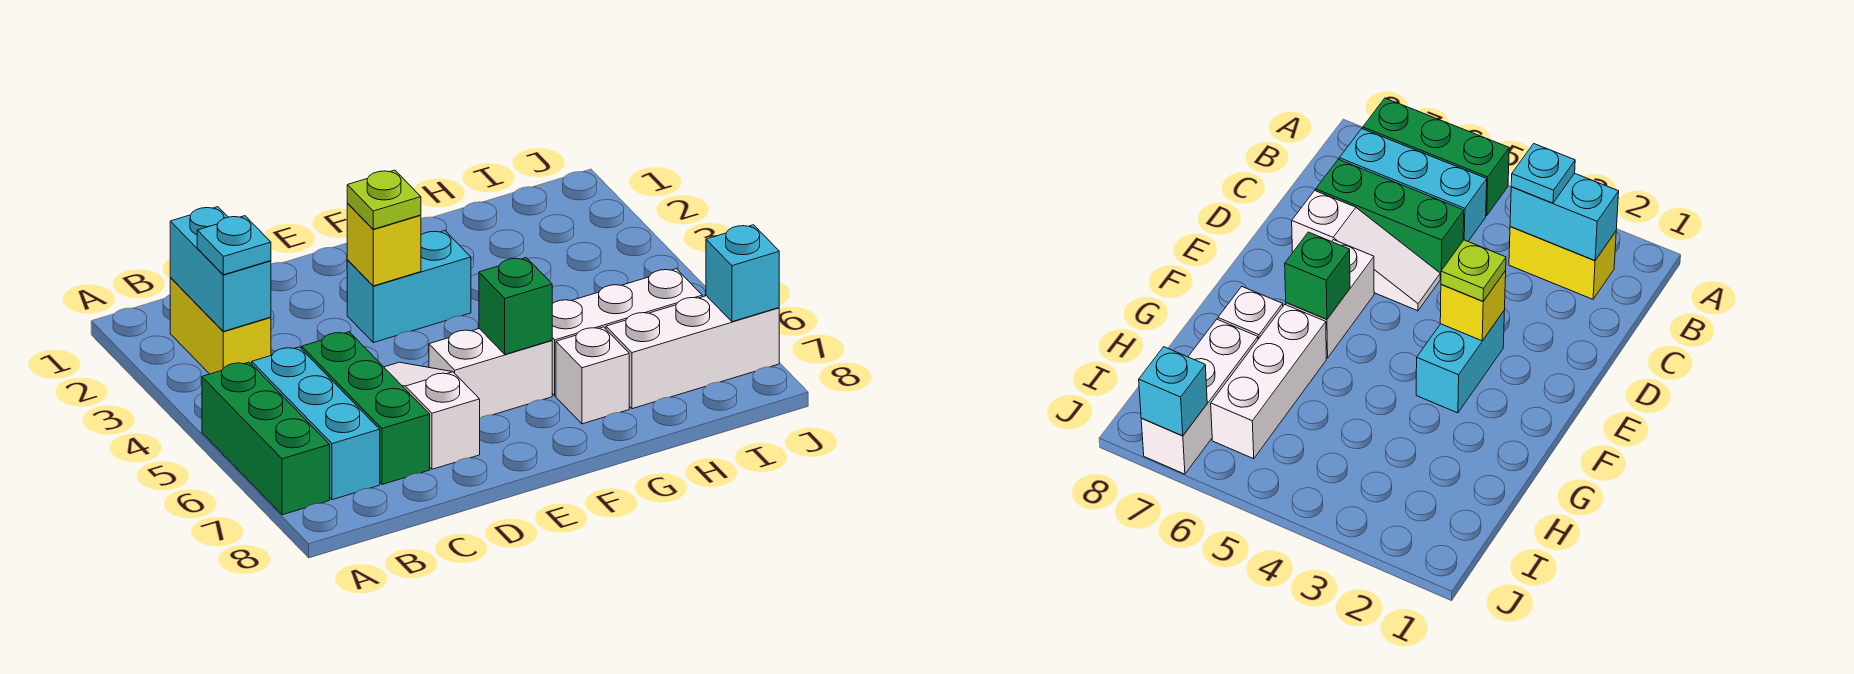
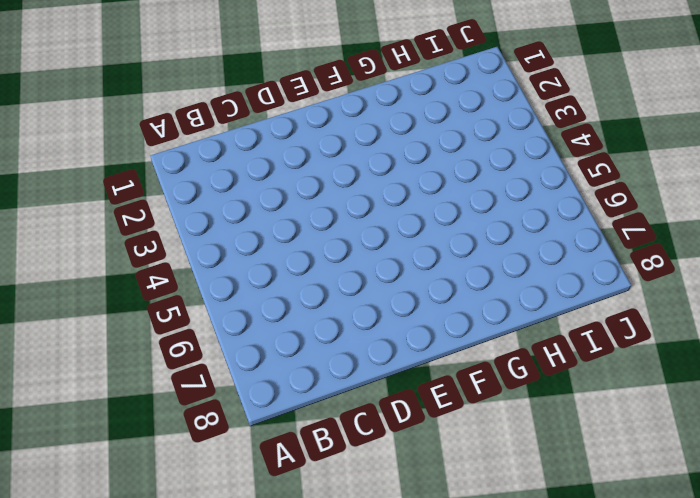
none -> green brick A5:A7 level 1
none -> yellow brick B2:B3 level 1
none -> cyan brick B5:B7 level 1

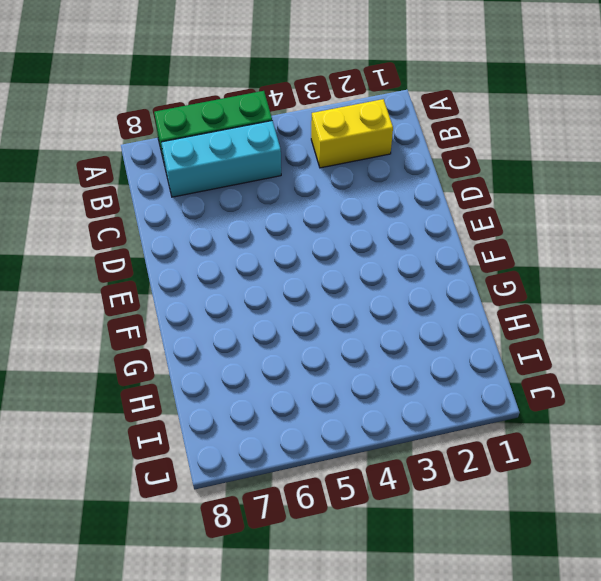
none -> green brick C5:C7 level 1
none -> white slope D5:D7 level 1 top 7
none -> cyan brick E3:F3 level 1

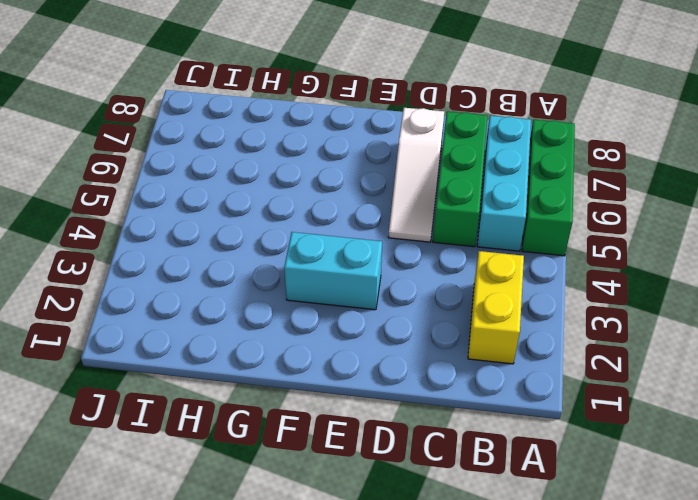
none -> white brick E6:F6 level 1
none -> white brick G6:I6 level 1
none -> white brick G7 level 1

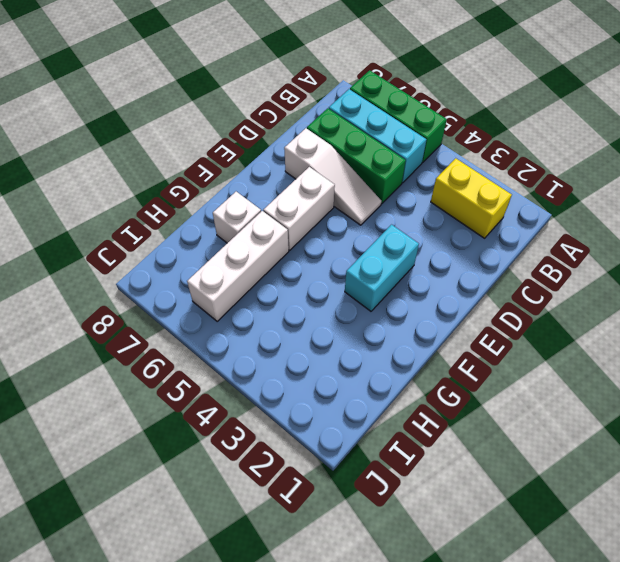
none -> white brick H7:J7 level 1
none -> cyan brick B2:B3 level 2
none -> yellow brick E3 level 2

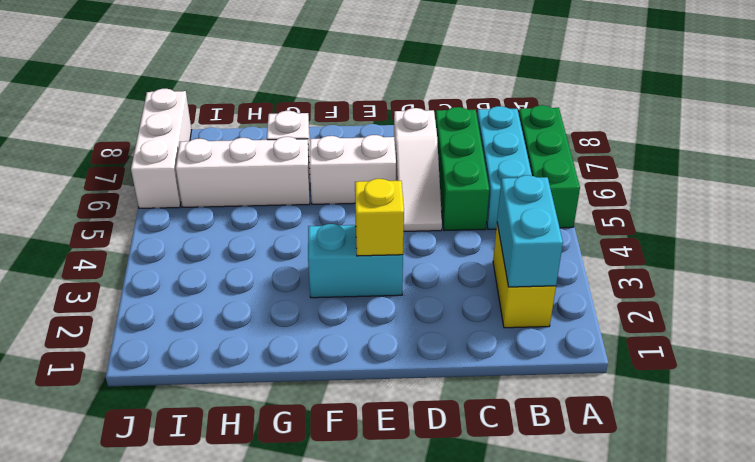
white brick J6:J8 level 1 -> white brick H7:J7 level 1
none -> green brick F6 level 2
none -> cyan brick J7 level 2
none -> cyan plate B3 level 3

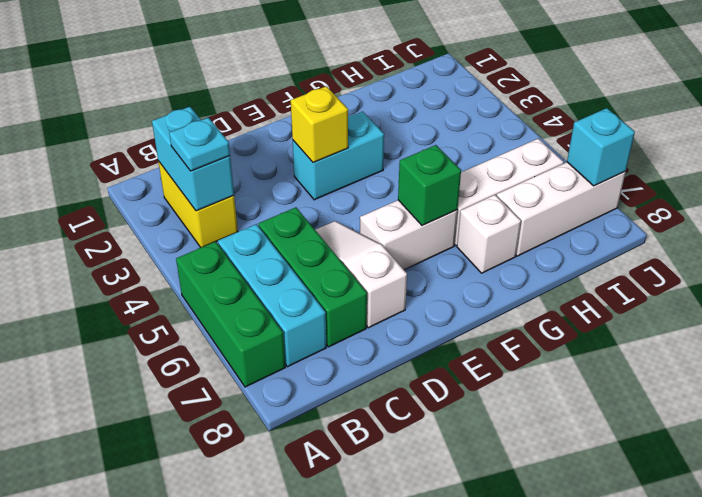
none -> lime plate E3 level 3

